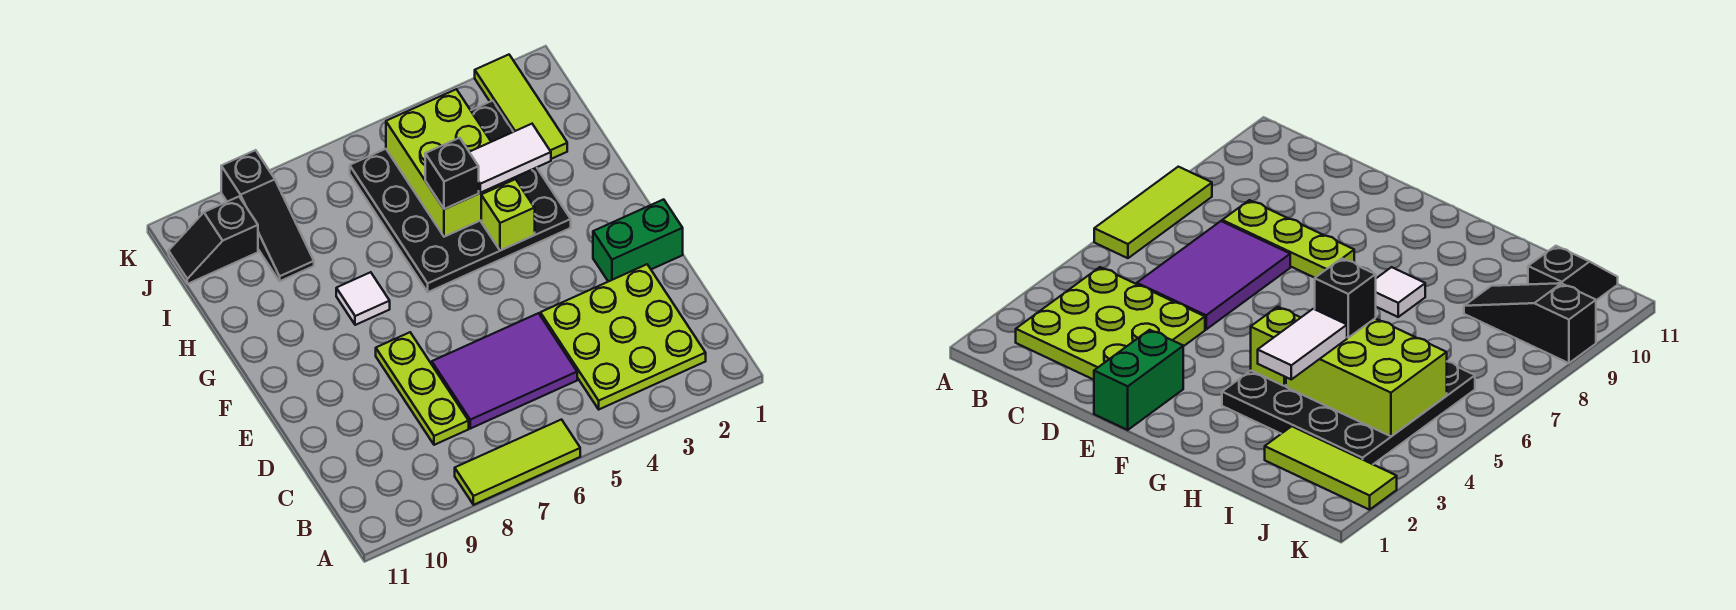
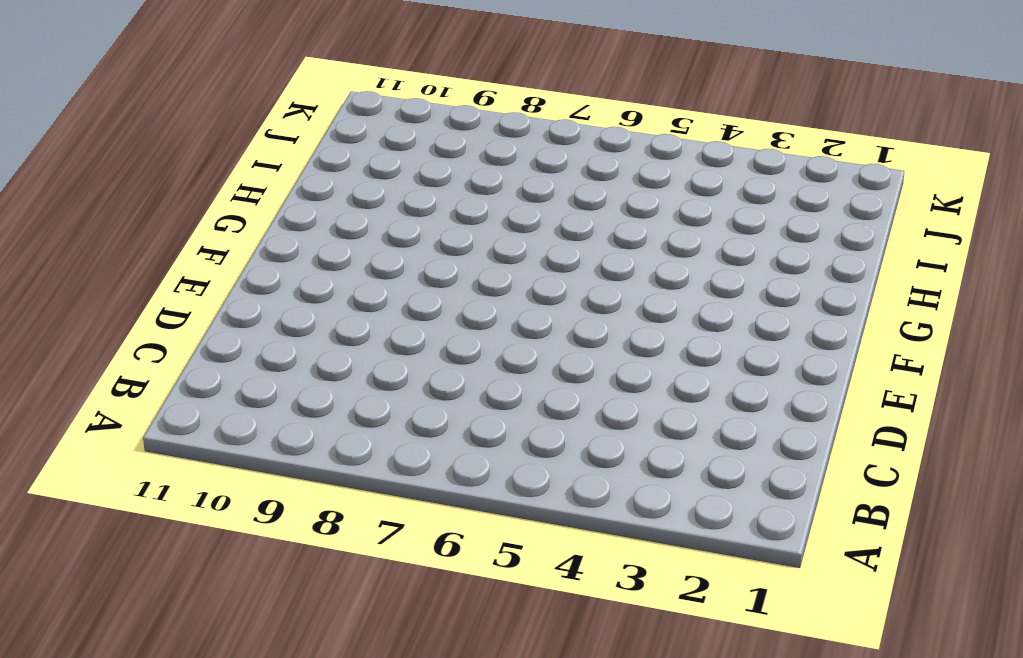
none -> lime tile A6:A8 level 1
none -> lime plate B2:D4 level 1
none -> purple tile C5:D7 level 1

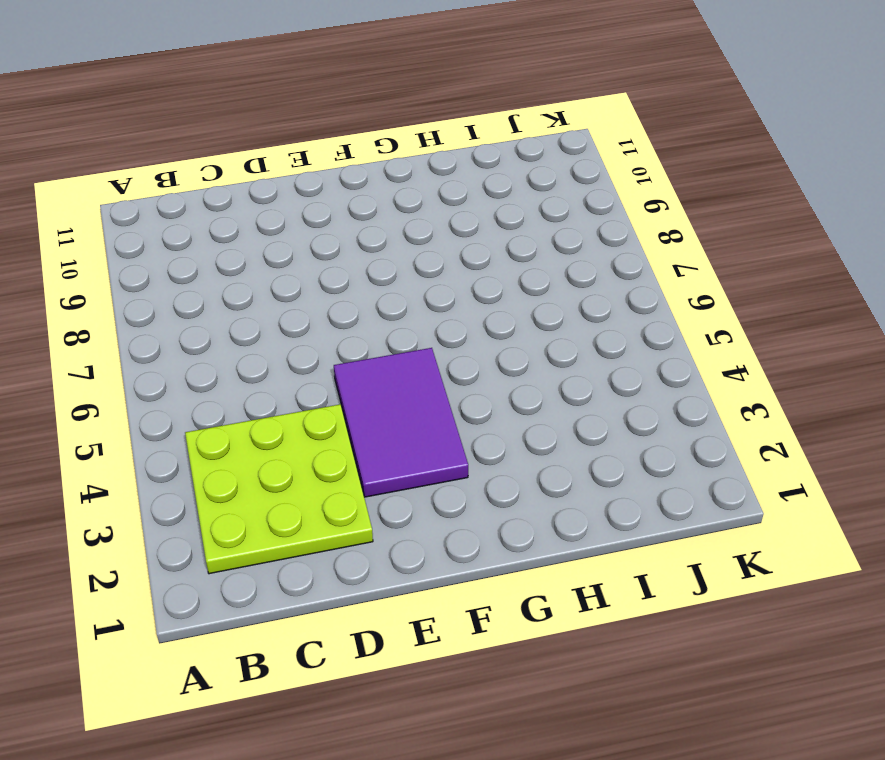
purple tile E3:F5 level 1 -> purple tile C5:D7 level 1
none -> lime tile A6:A8 level 1
none -> lime plate C8:E8 level 1
none -> green brick E1:E2 level 1

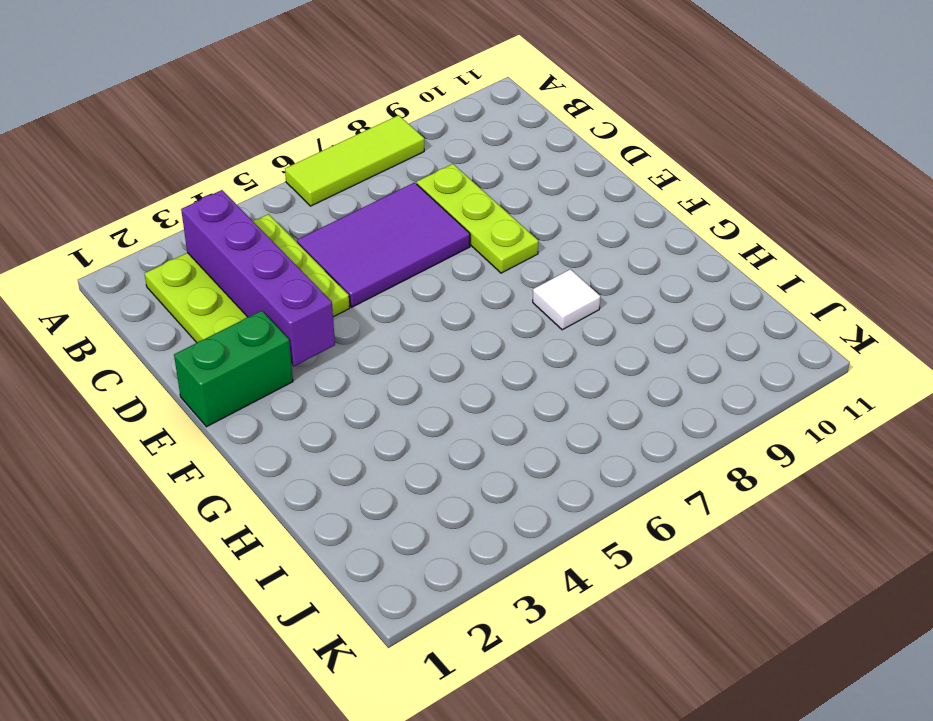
purple brick B3:E3 level 2 -> none
none -> black plate G3:J6 level 1
none -> lime tile I2:K2 level 1
none -> black slope I9:K9 level 1 top K

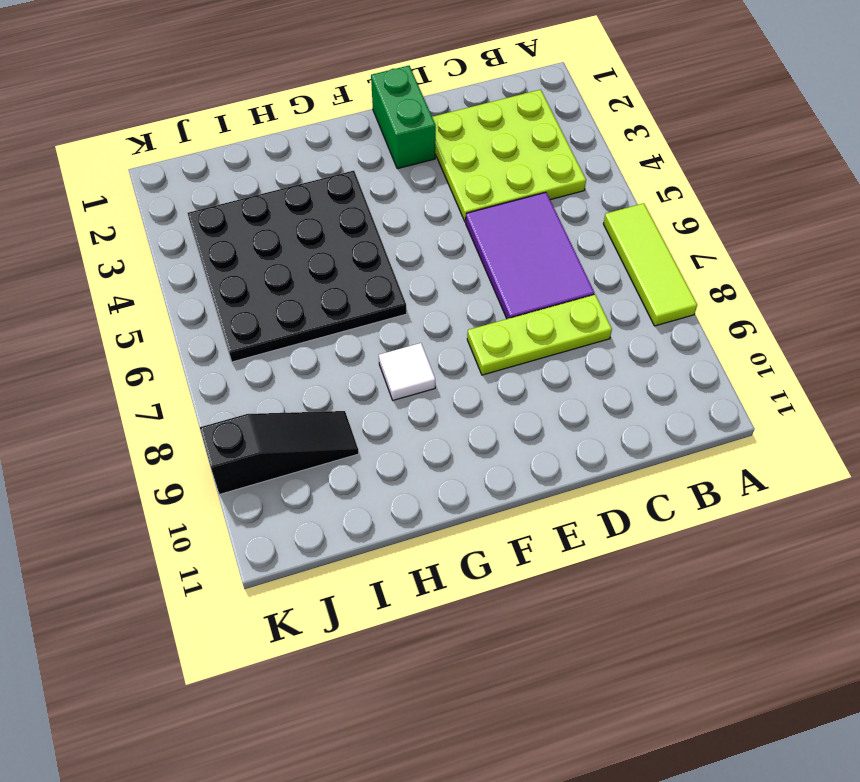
none -> lime tile I2:K2 level 1
none -> black slope J10:J11 level 1 top 10
none -> lime brick G4 level 2

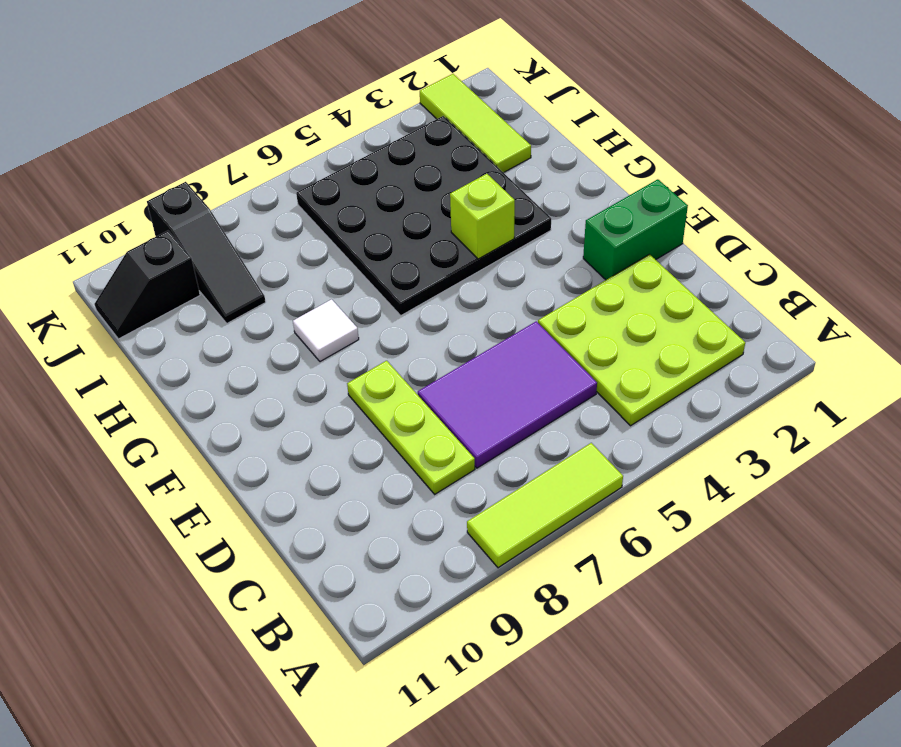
none -> lime brick H4:J5 level 2
none -> white tile H3:H4 level 3
none -> black brick H5 level 3

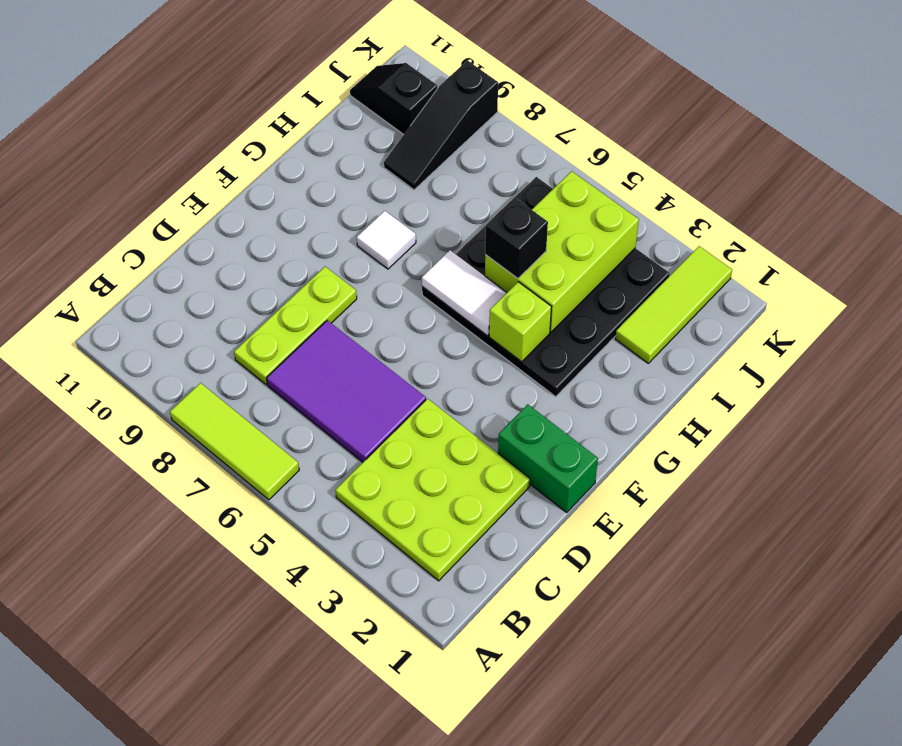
white tile G5:G6 level 2 -> white tile H3:H4 level 3

